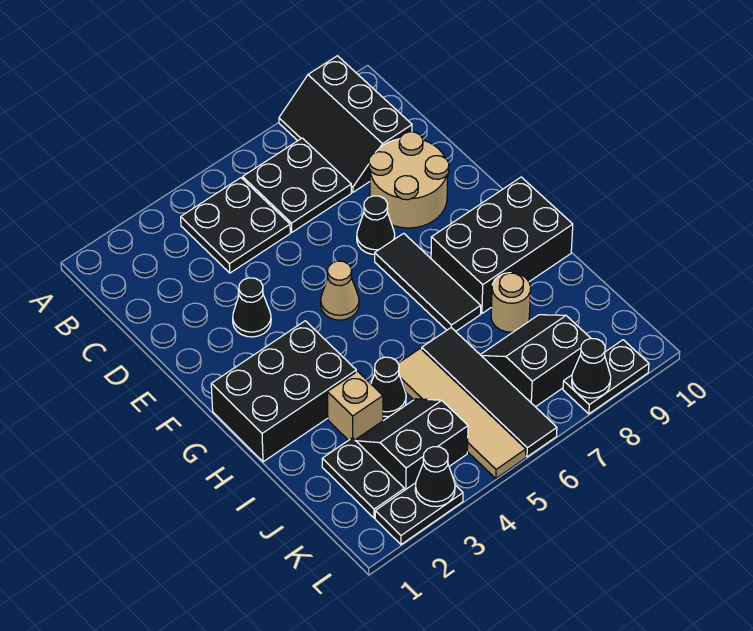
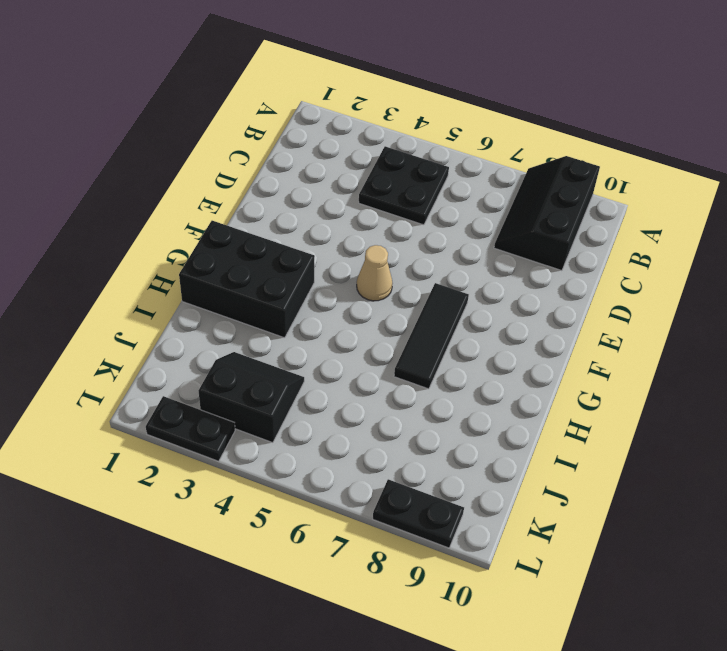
none -> black plate B6:C7 level 1
none -> tan round brick D8:E9 level 1
none -> black cone E3 level 1

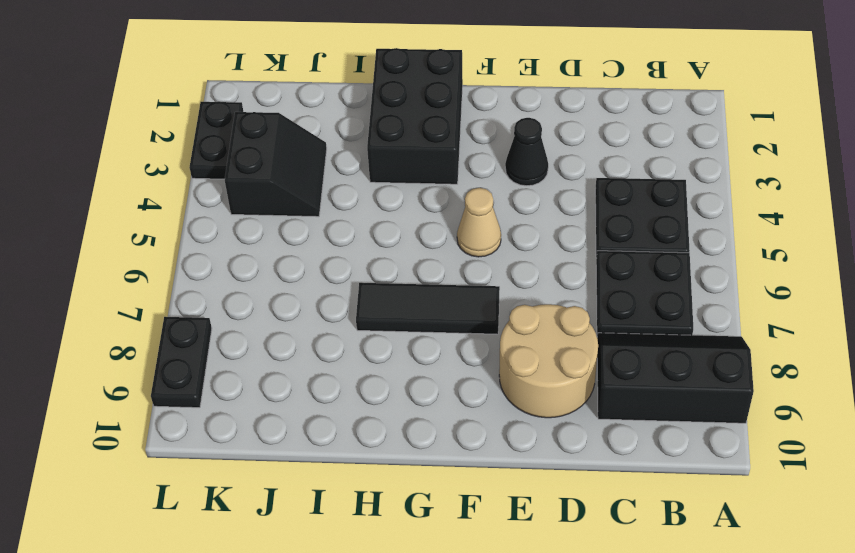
none -> black cone E7 level 1
none -> black brick G8:H10 level 1
none -> tan brick I3 level 1

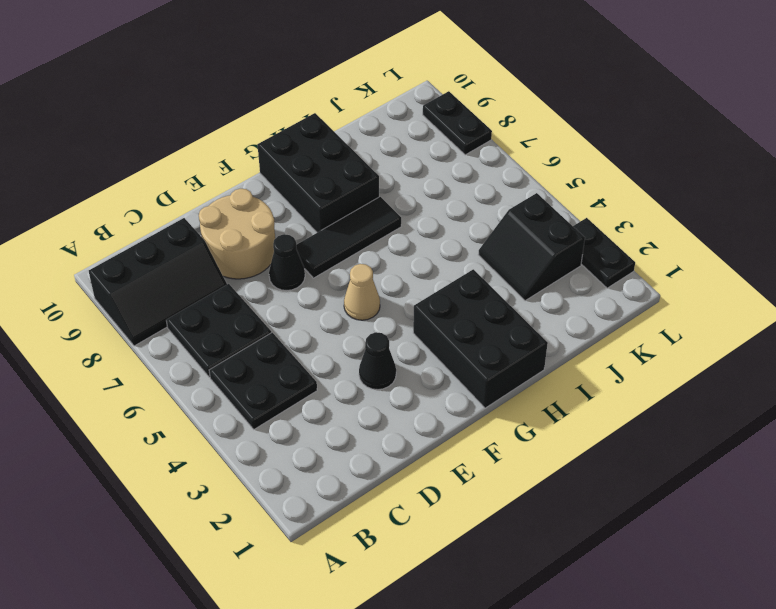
none -> tan brick I3 level 1
none -> black cone I4 level 1
none -> tan tile I5:L5 level 1

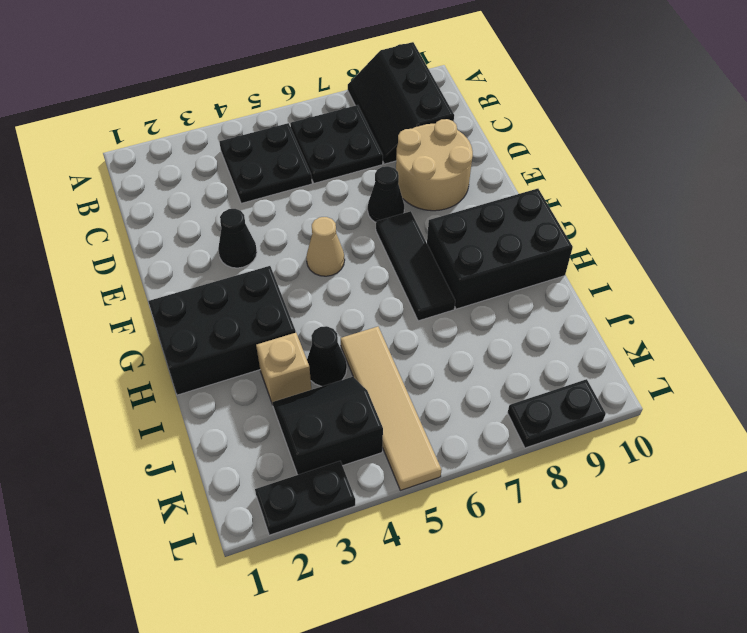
none -> black tile I6:L6 level 1
none -> tan round brick I8 level 1
none -> black plate J2:K2 level 1

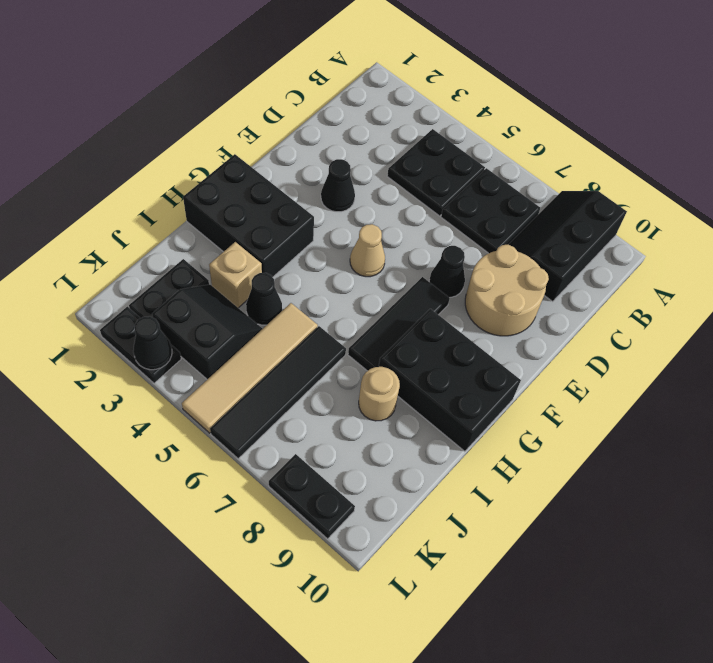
none -> black slope J7:K8 level 1 top K
none -> black cone L8 level 2

